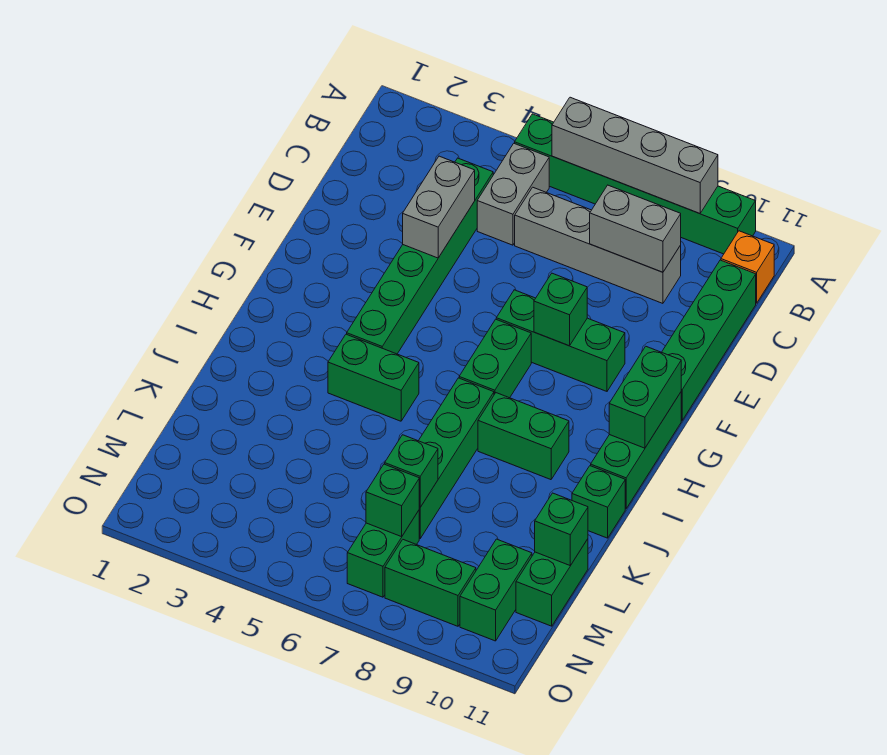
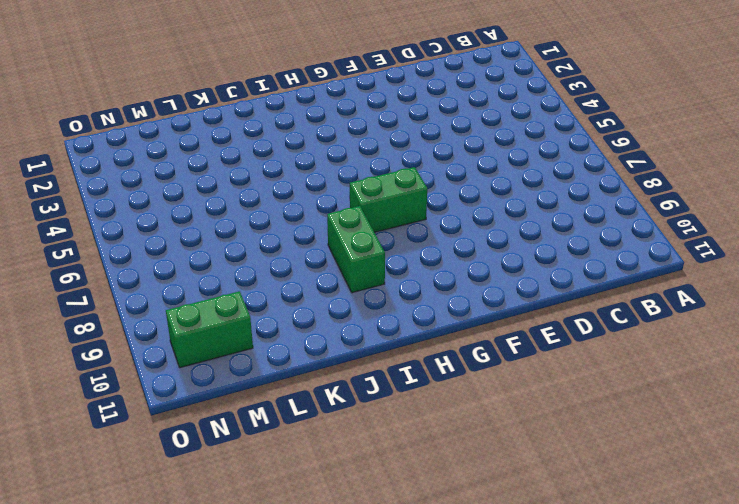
none -> green brick A5:A10 level 1
none -> grey brick B5:C5 level 1
none -> orange brick B11 level 1

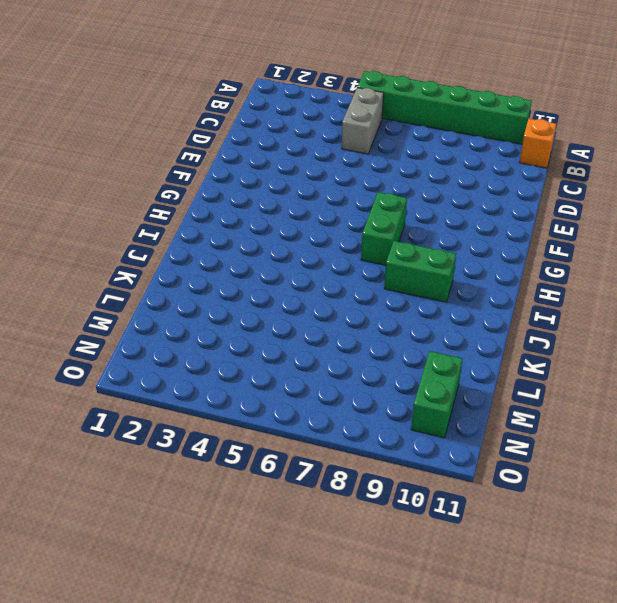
none -> green brick C4:H4 level 1
none -> grey brick C6:C9 level 1
none -> green brick C11:F11 level 1

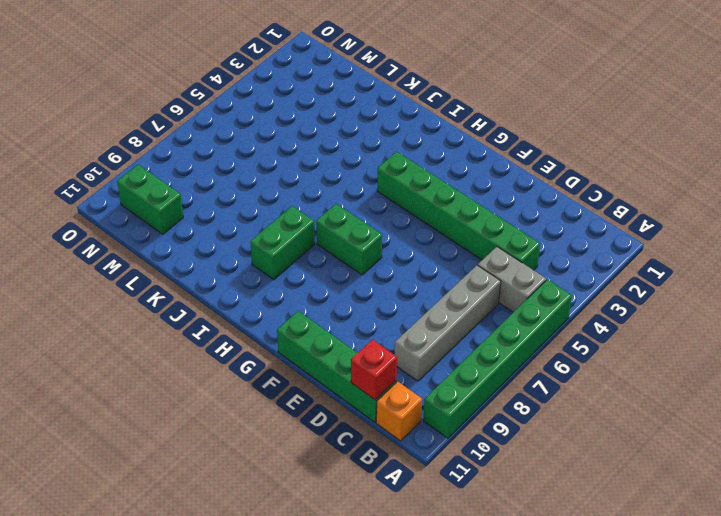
red brick C11 level 2 -> none
none -> green brick F7:F9 level 1
none -> green brick G11:I11 level 1
none -> green brick I4:I5 level 1

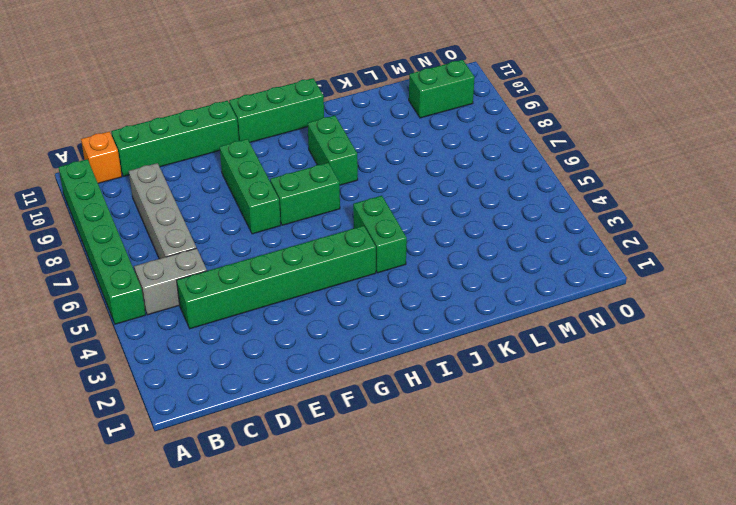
none -> green brick I7:L7 level 1
none -> green brick J11 level 1
none -> green brick L11:M11 level 1

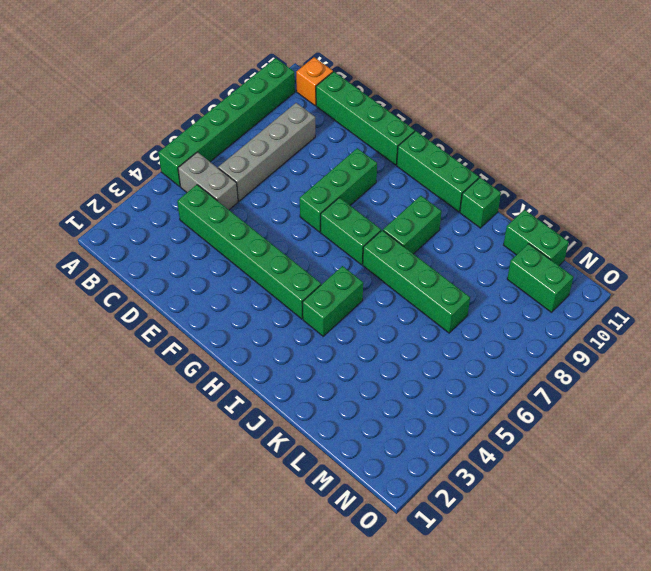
none -> green brick M7:N7 level 1
none -> green brick N8:N9 level 1
none -> grey brick A6:A9 level 2

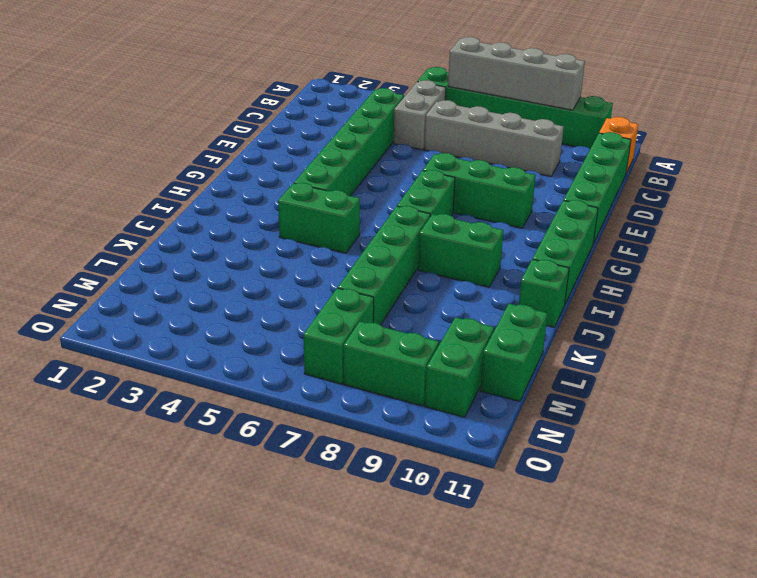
none -> grey brick C8:C9 level 2
none -> grey brick D4:E4 level 2
none -> green brick F8 level 2

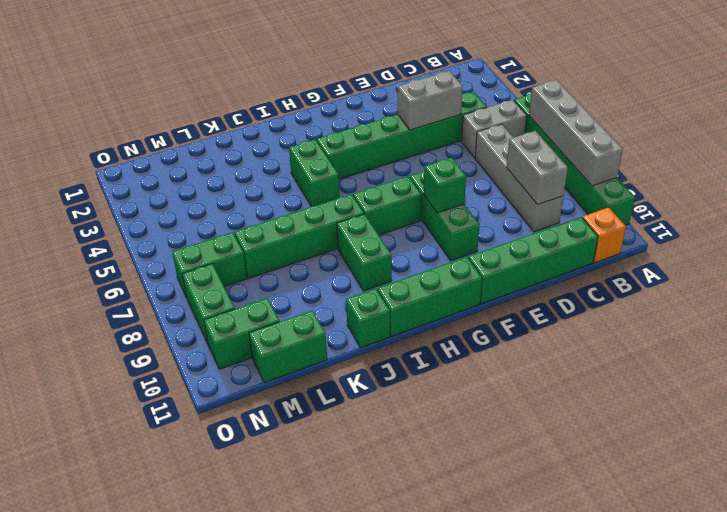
none -> green brick G11:H11 level 2
none -> green brick L7 level 2
none -> green brick L11 level 2

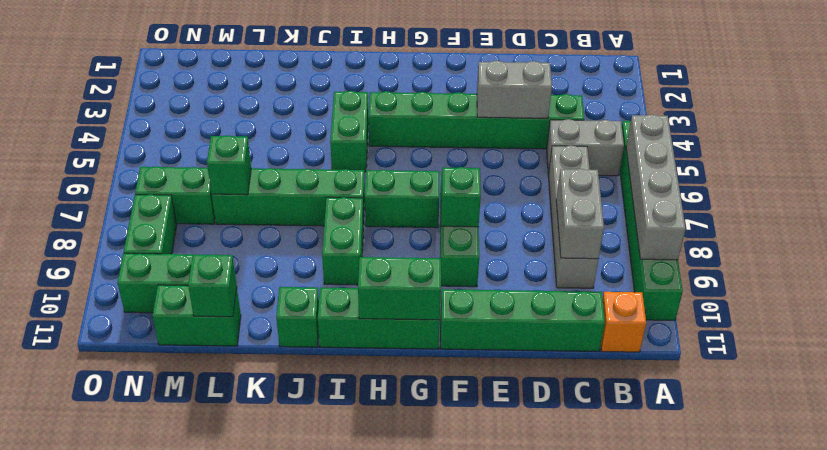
none -> green brick M7 level 2

